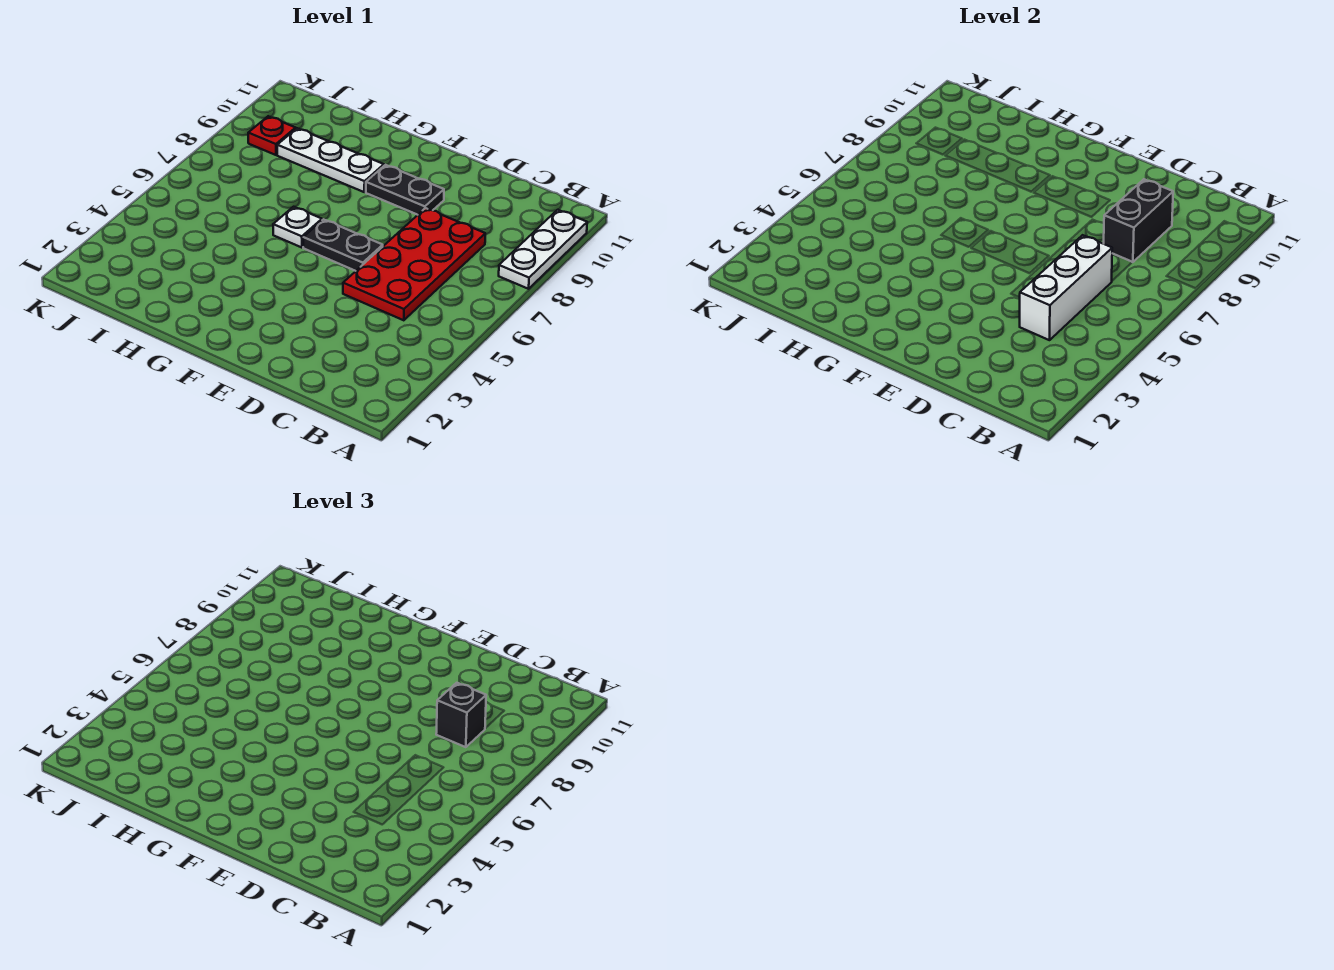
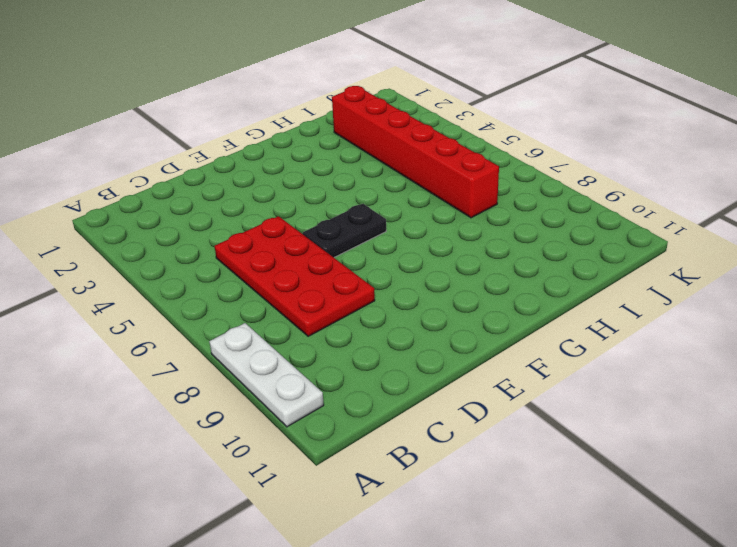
red brick I2:I7 level 1 -> none
none -> black plate E9:F9 level 1
none -> white plate G6 level 1

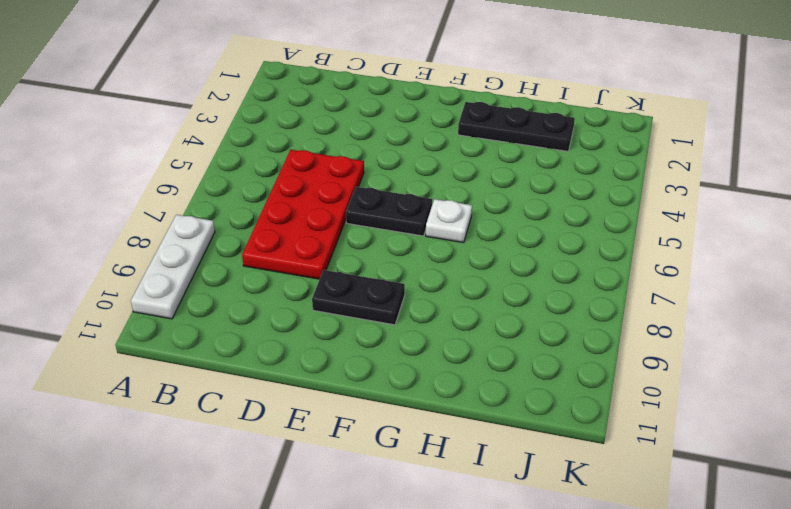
black plate G2:I2 level 1 -> none
none -> white plate G9:I9 level 1
none -> red plate J9 level 1

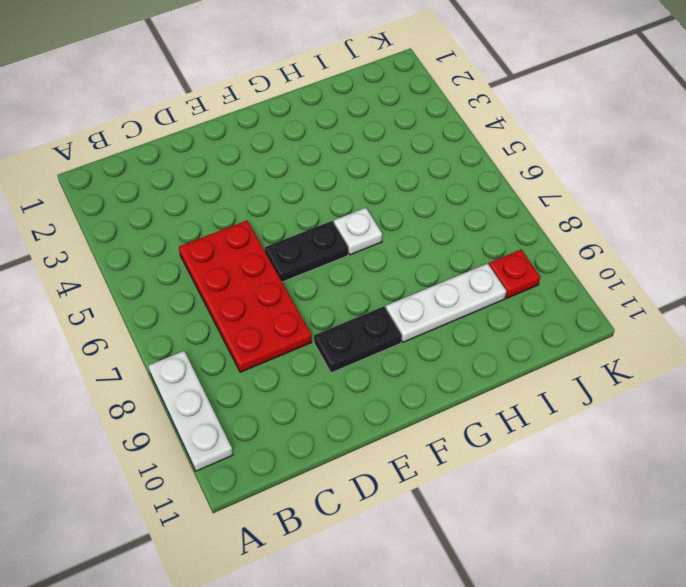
none -> white brick C4:C6 level 2
none -> black brick C8:C9 level 2

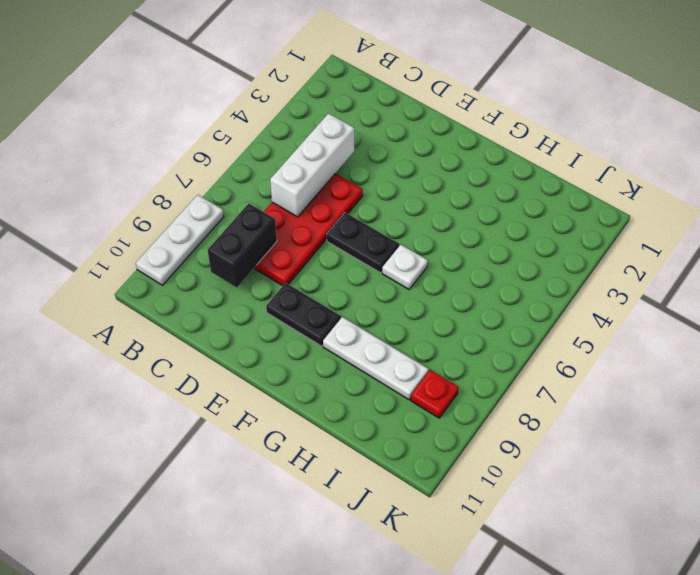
none -> black brick C8 level 3

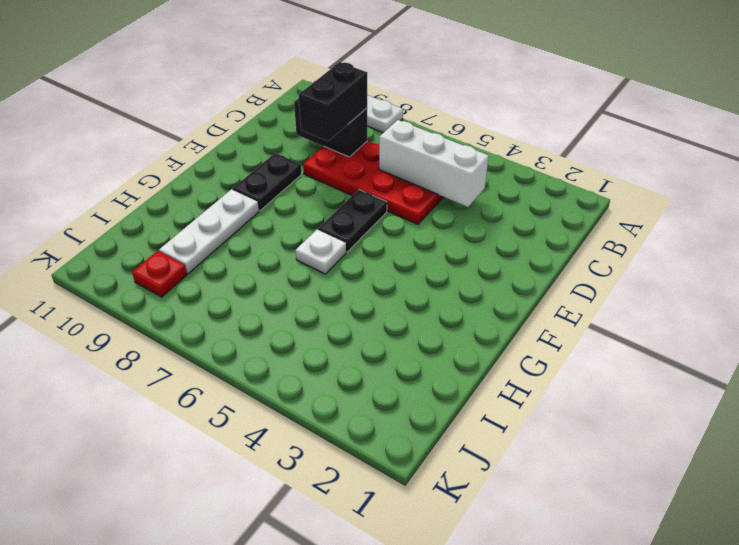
black brick C8:D8 level 3 -> black brick C8 level 3

